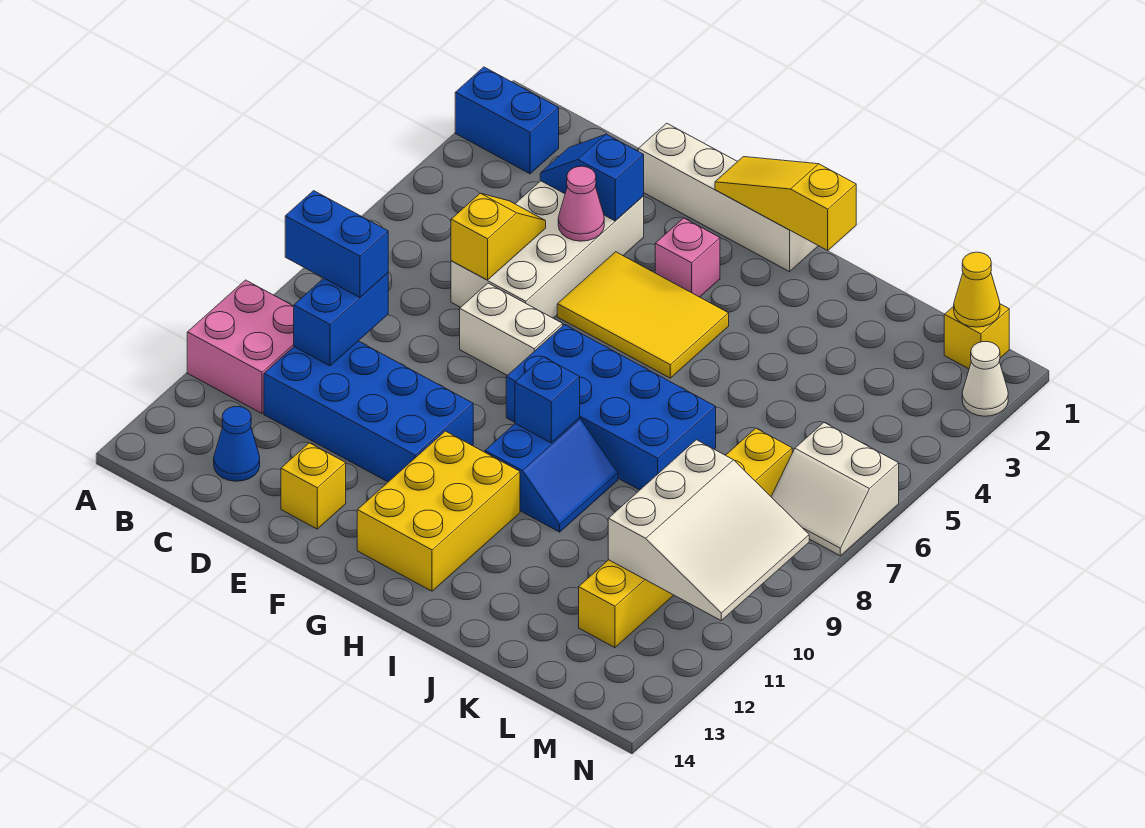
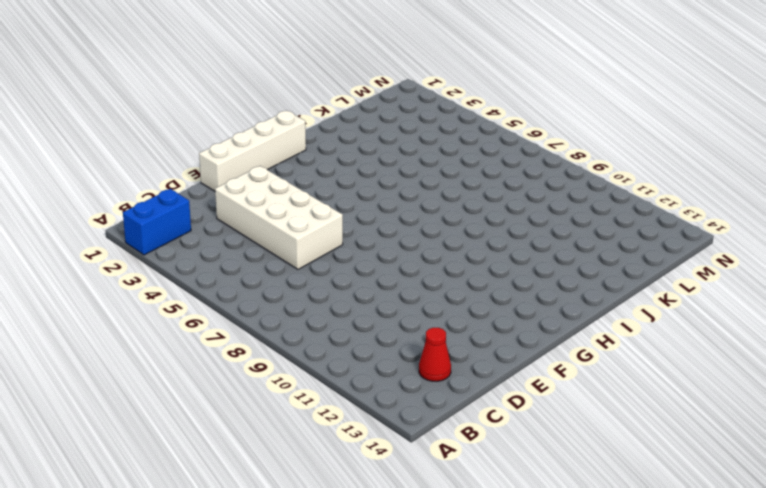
red cone C13 level 1 -> blue cone C13 level 1
none -> pink brick A10:B11 level 1
none -> blue brick C10:F11 level 1
none -> white brick E7:F7 level 1

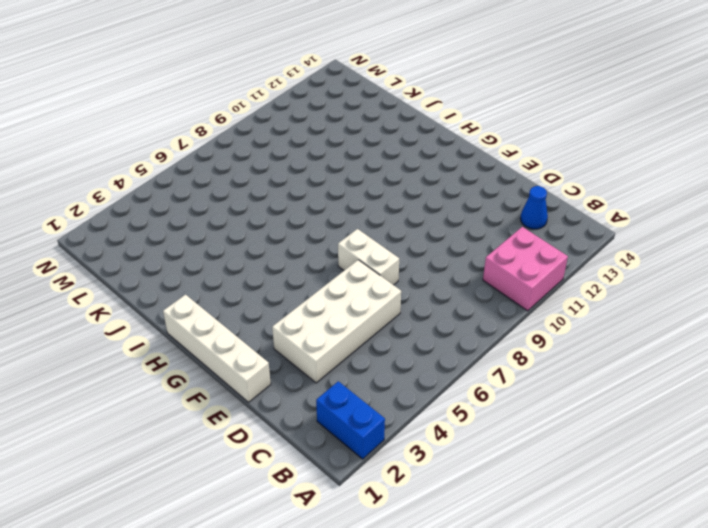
none -> blue brick C10:F11 level 1
none -> yellow brick E13 level 1
none -> yellow tile F4:H5 level 1

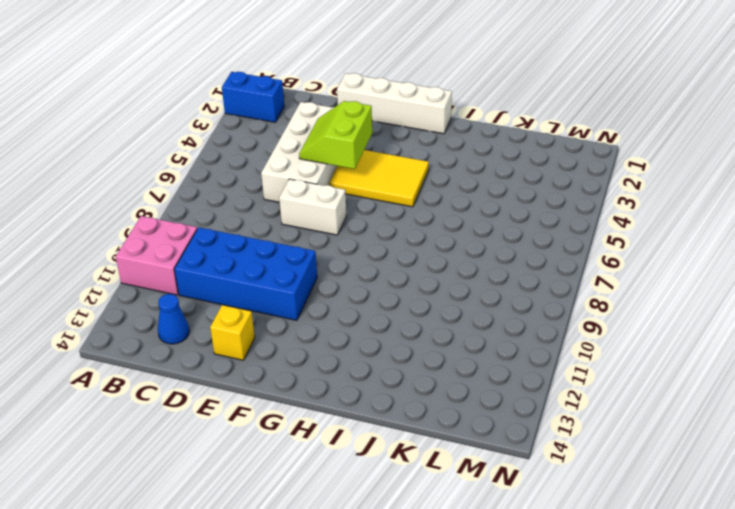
lime slope E4:F5 level 2 top F -> pink cone E4 level 2
none -> pink brick G3 level 1
none -> blue brick G7:J8 level 1
none -> yellow brick G11:H13 level 1

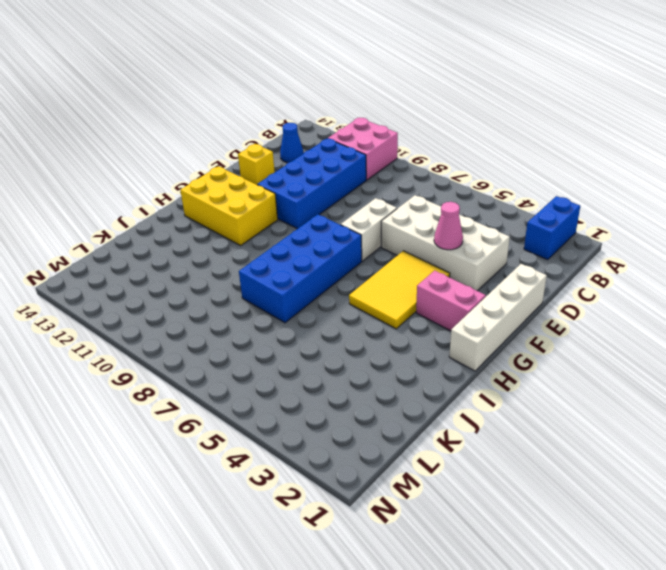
pink brick G2:G3 level 1 -> pink brick G3 level 1
none -> blue slope H9:I10 level 1 top H
none -> yellow brick L7:L12 level 1
none -> yellow brick M1 level 1

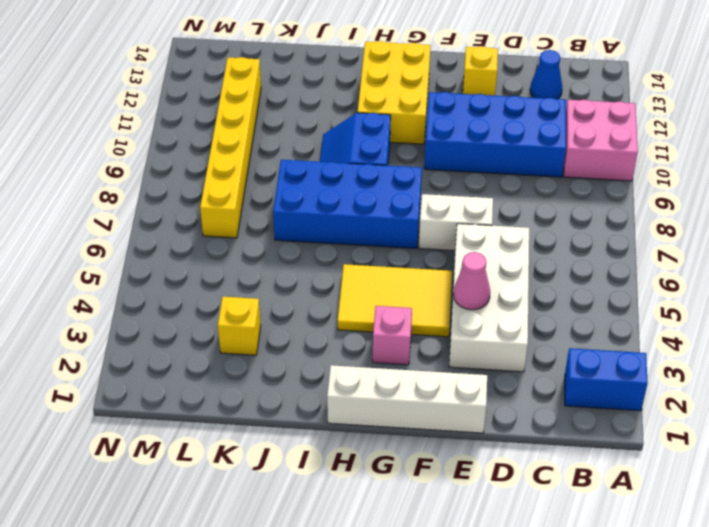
yellow brick K3 level 1 -> yellow brick M1 level 1
none -> white slope M6:N7 level 1 top 6
none -> white cone N2 level 1
none -> blue brick C9:C10 level 2

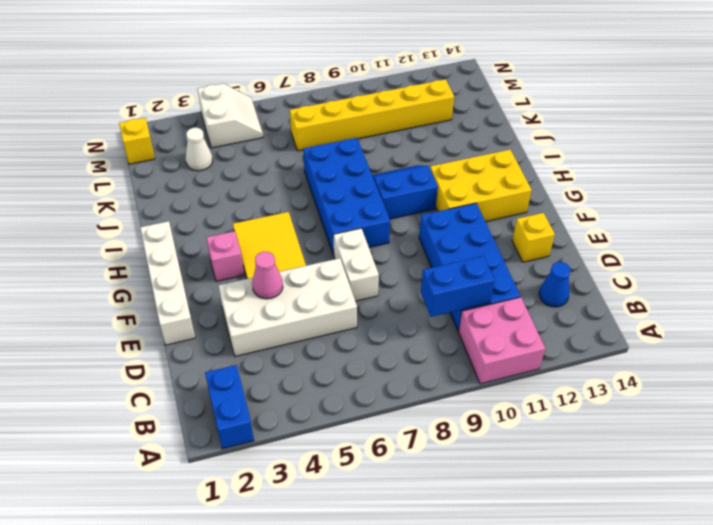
white cone L3 level 1 -> white cone N2 level 1
white slope M4:N5 level 1 top 4 -> white slope M6:N7 level 1 top 6
none -> blue slope D3:E3 level 2 top E
none -> yellow slope D5:D6 level 2 top 6
none -> yellow slope G1:I1 level 2 top I

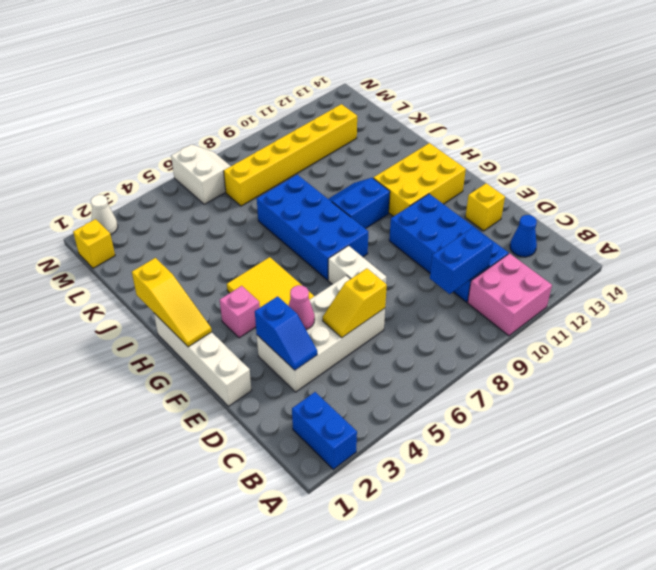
none -> blue brick H9 level 2
none -> white slope L9:N11 level 2 top L
none -> yellow cone M1 level 2

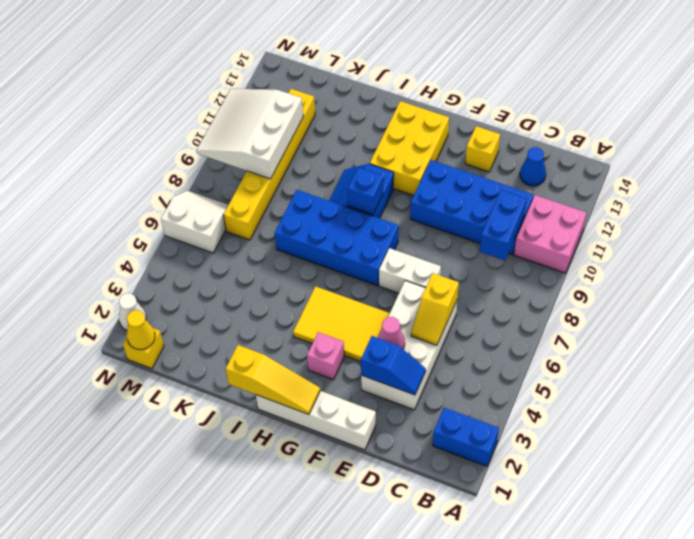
none -> blue brick B9:C9 level 3

